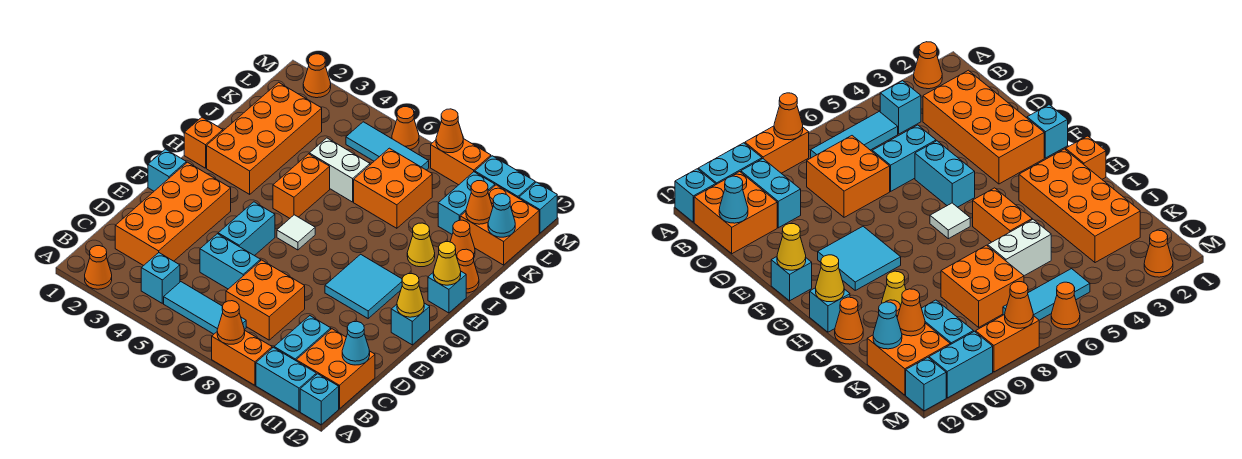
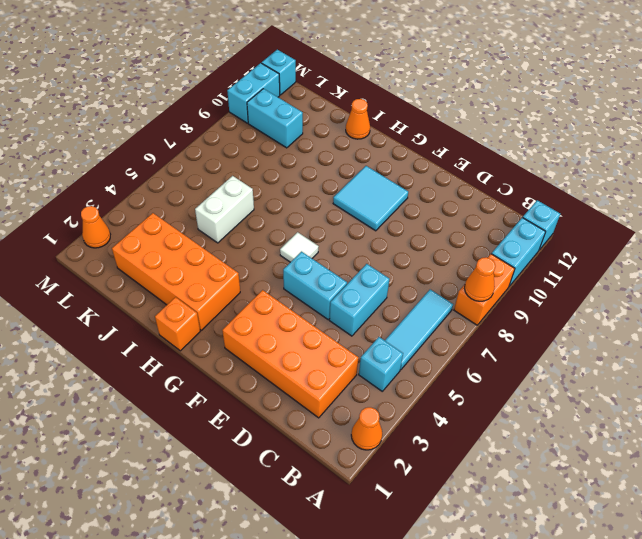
none -> cyan brick B10:C10 level 1
none -> orange brick B11:C12 level 1
none -> orange brick C7:D8 level 1
none -> cyan brick F1 level 1

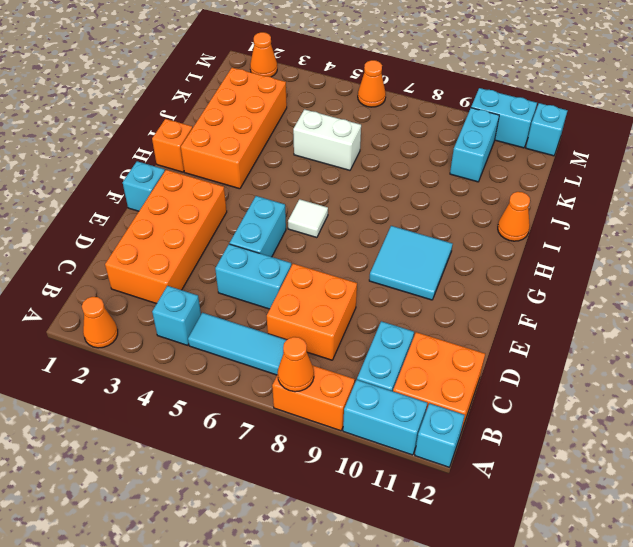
none -> cyan brick F12 level 1
none -> orange brick H5:I5 level 1
none -> cyan brick H12 level 1
none -> yellow cone I10 level 1

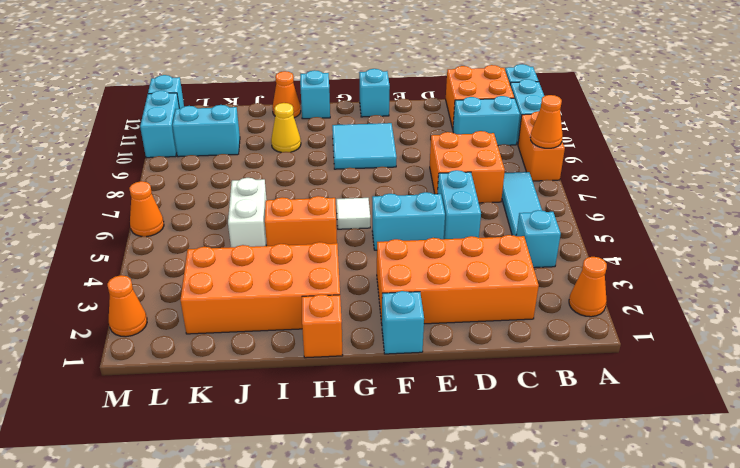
none -> orange brick J7:K8 level 1
none -> orange cone J11 level 1
none -> orange brick K11:L12 level 1
none -> cyan tile L5:L7 level 1

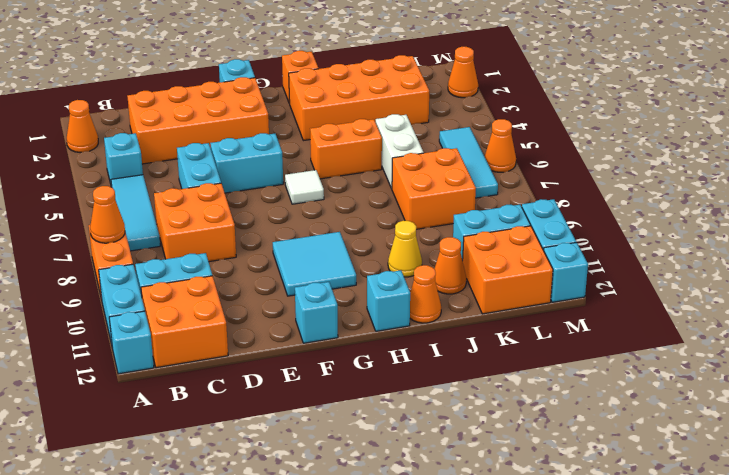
none -> orange brick M8:M9 level 1
none -> cyan cone C12 level 2
none -> yellow cone F12 level 2
none -> yellow cone H12 level 2

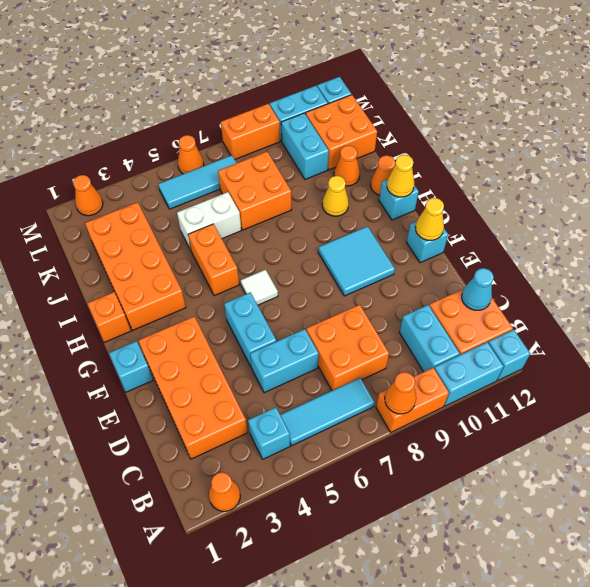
none -> orange cone K11 level 2
none -> cyan cone K12 level 2
none -> orange cone M8 level 2

